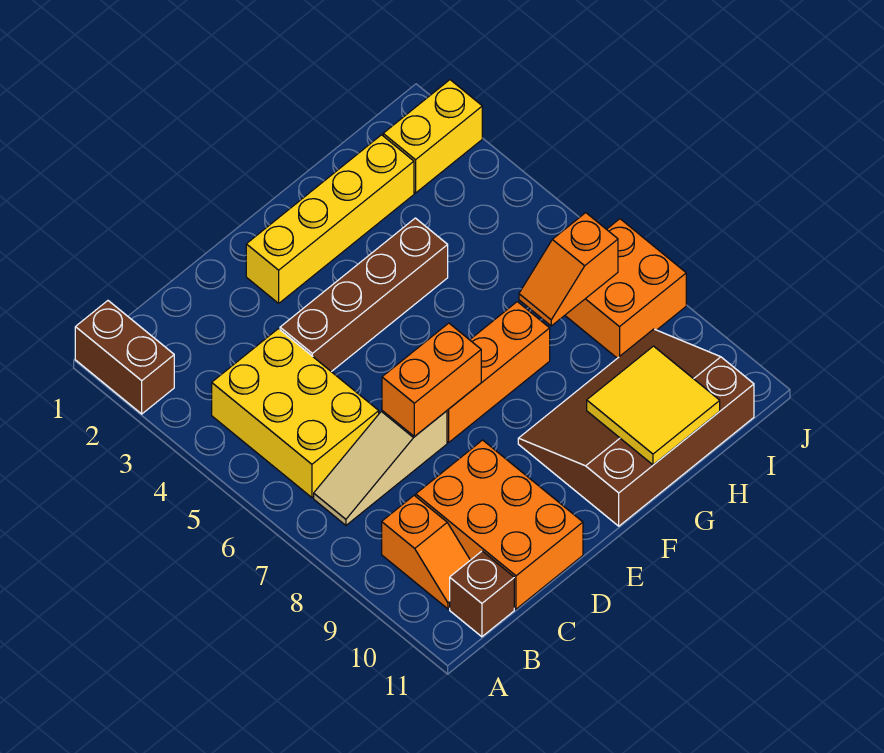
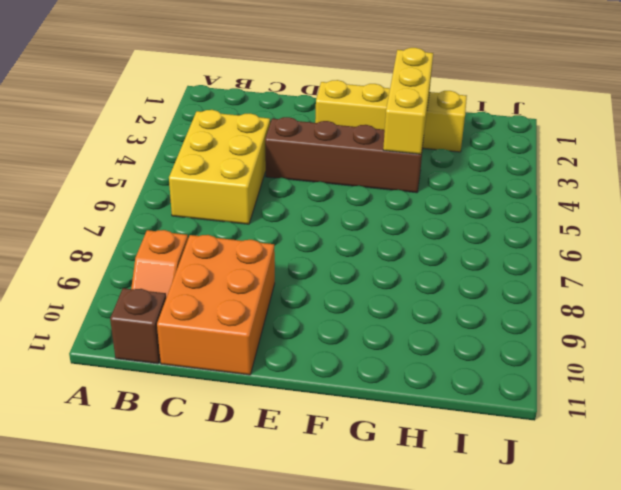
yellow brick G2:G4 level 2 -> none
none -> brown brick A1:A2 level 1
none -> tan slope B7:D7 level 1 top D
none -> orange brick E7:G7 level 1

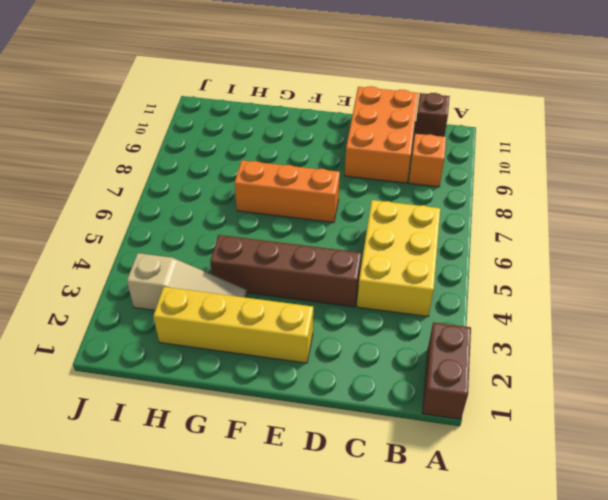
tan slope G3:I3 level 1 top I -> tan slope B7:D7 level 1 top D
none -> brown slope F9:I11 level 1 top 11
none -> yellow brick I2:J2 level 1
none -> orange brick I7:J8 level 1

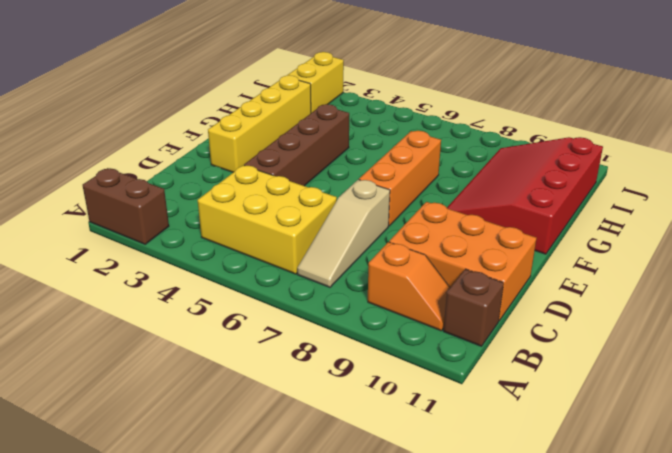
red slope F9:I11 level 1 top 11 -> brown slope F9:I11 level 1 top 11
none -> orange brick I7:J8 level 1
none -> orange brick D7:E7 level 2
none -> yellow tile G10:H11 level 2

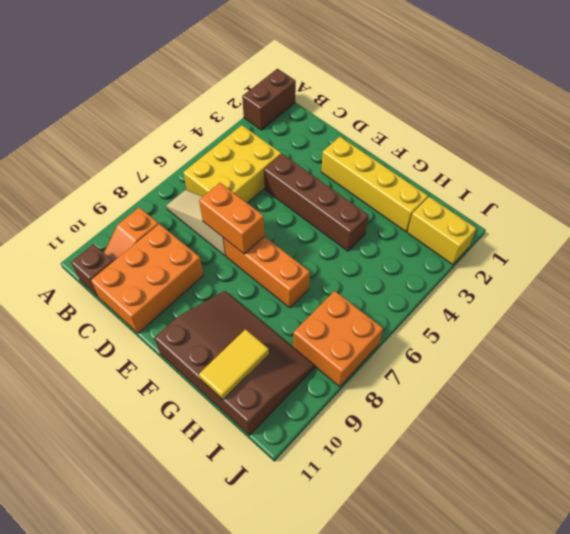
yellow tile H10:H11 level 2 -> yellow tile G10:H11 level 2
none -> orange slope H7:I7 level 2 top I

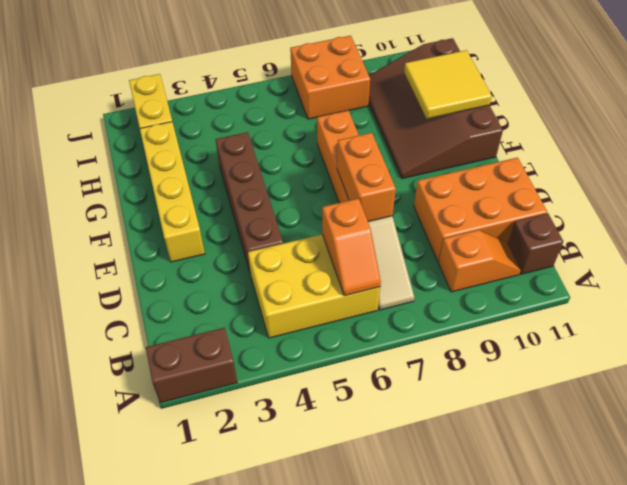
orange slope B6:C6 level 2 top C -> orange slope H7:I7 level 2 top I

